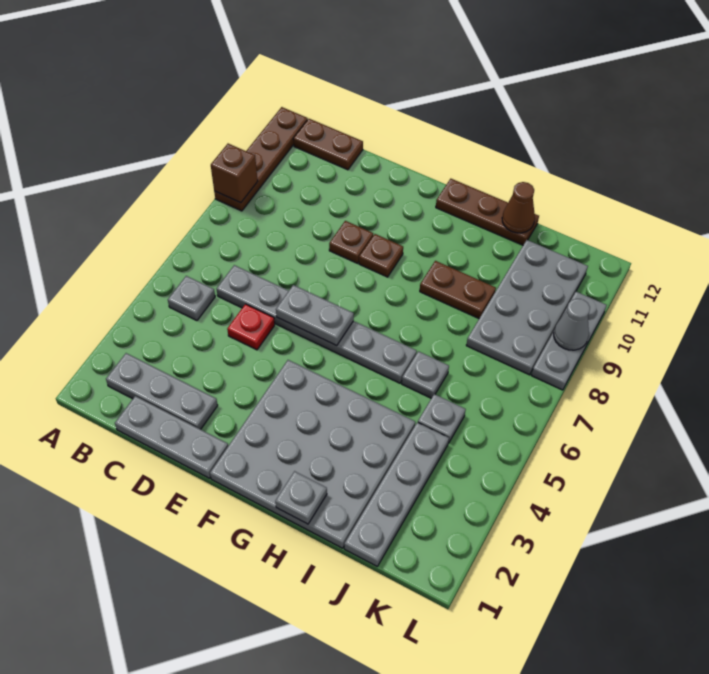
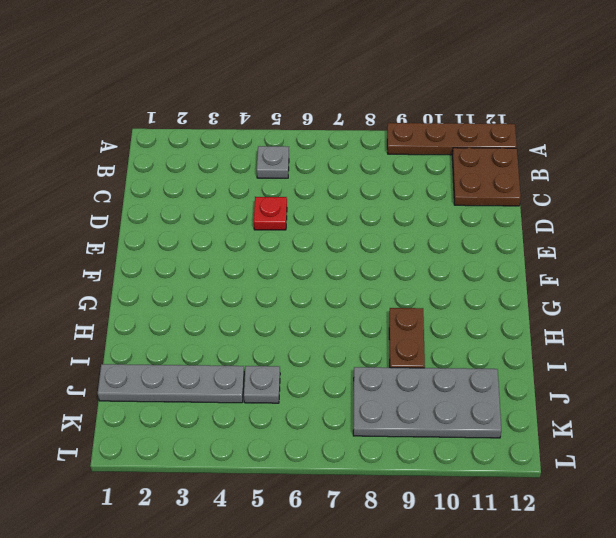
brown plate B11:C12 level 1 -> brown plate B12:C12 level 1
none -> grey plate B2:D2 level 1
none -> grey plate C1:E1 level 1
none -> grey plate C6:H6 level 1

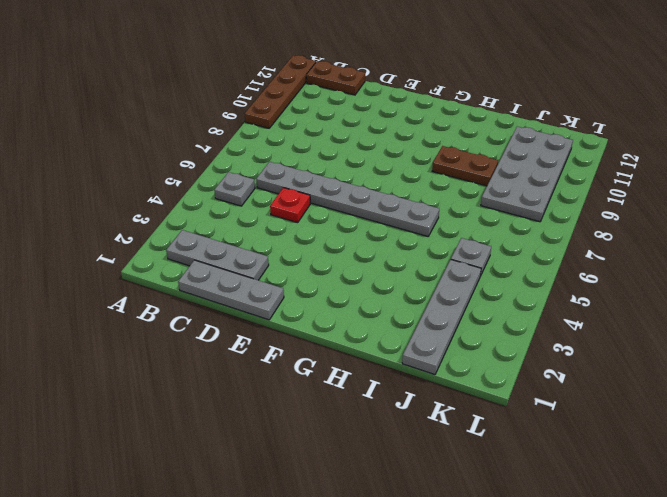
none -> brown plate E9 level 1
none -> grey plate F1:I4 level 1
none -> brown plate F9 level 1

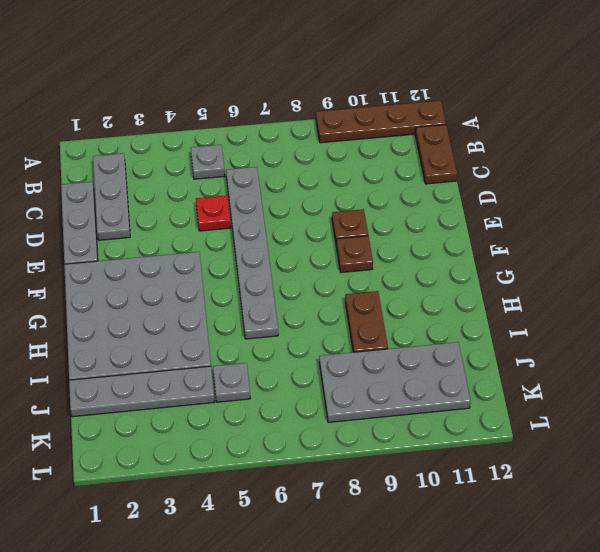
none -> brown plate G12:I12 level 1
none -> grey plate I6 level 1
none -> grey plate L8:L10 level 1

